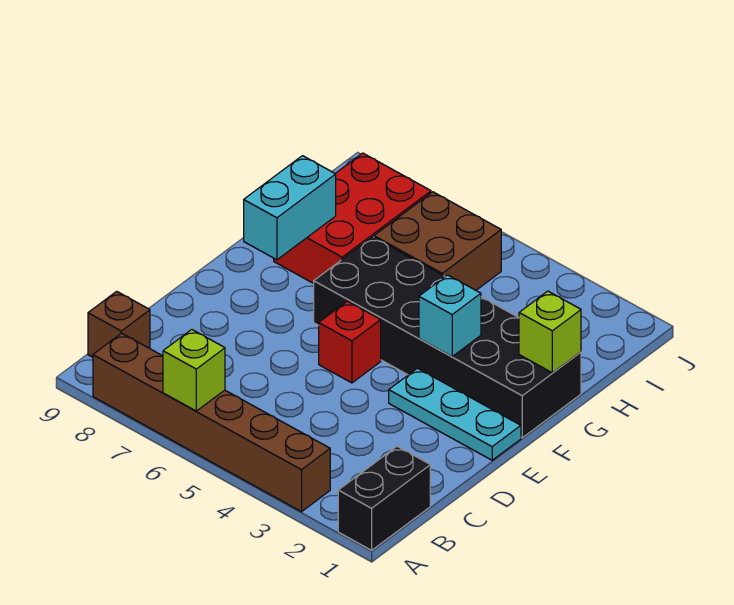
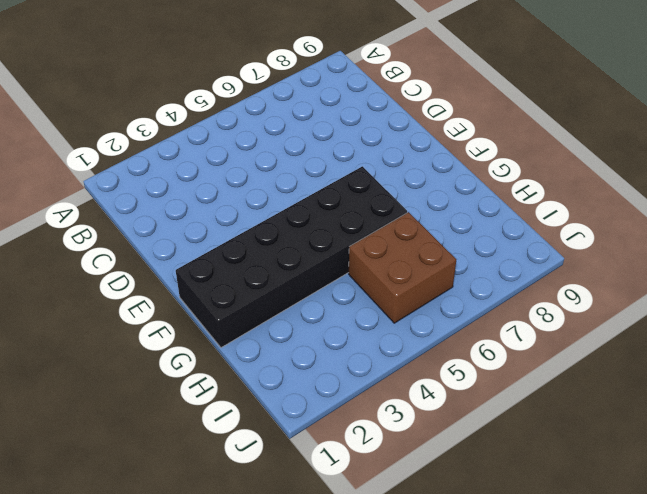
none -> black brick A1:B1 level 1
none -> brown brick A3:A8 level 1
none -> brown brick B9 level 1

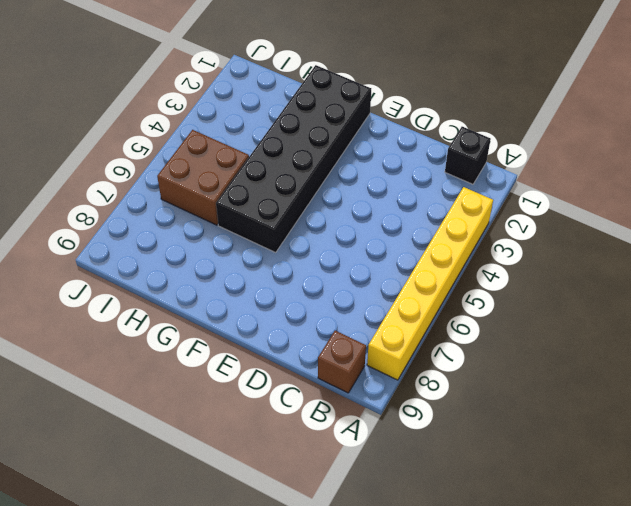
yellow brick A3:A8 level 1 -> brown brick A3:A8 level 1
black brick B1 level 1 -> black brick A1:B1 level 1
none -> cyan plate E1:E3 level 1
none -> red brick E5 level 1
none -> red brick G7:I8 level 1

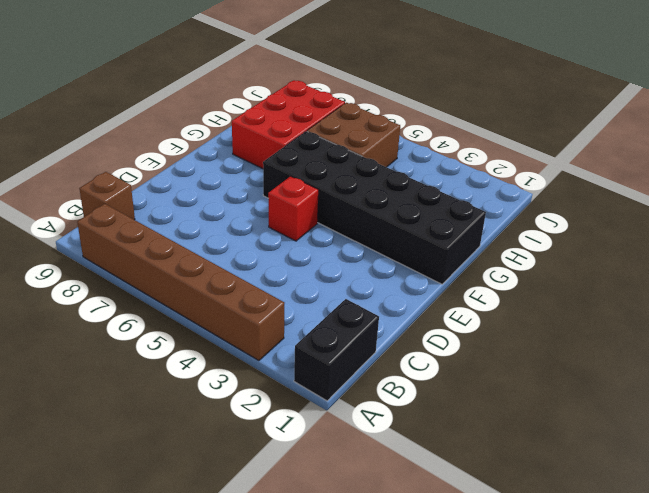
none -> cyan plate E1:E3 level 1
none -> lime brick A6 level 2
none -> cyan brick F3 level 2

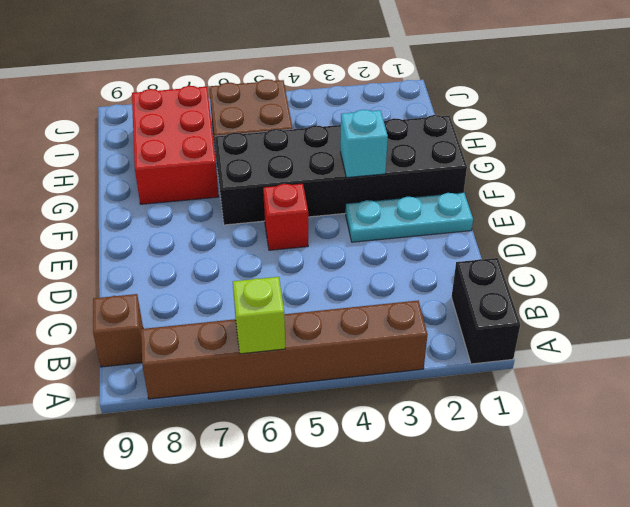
none -> cyan brick F8:G8 level 2
none -> lime brick G1 level 2

